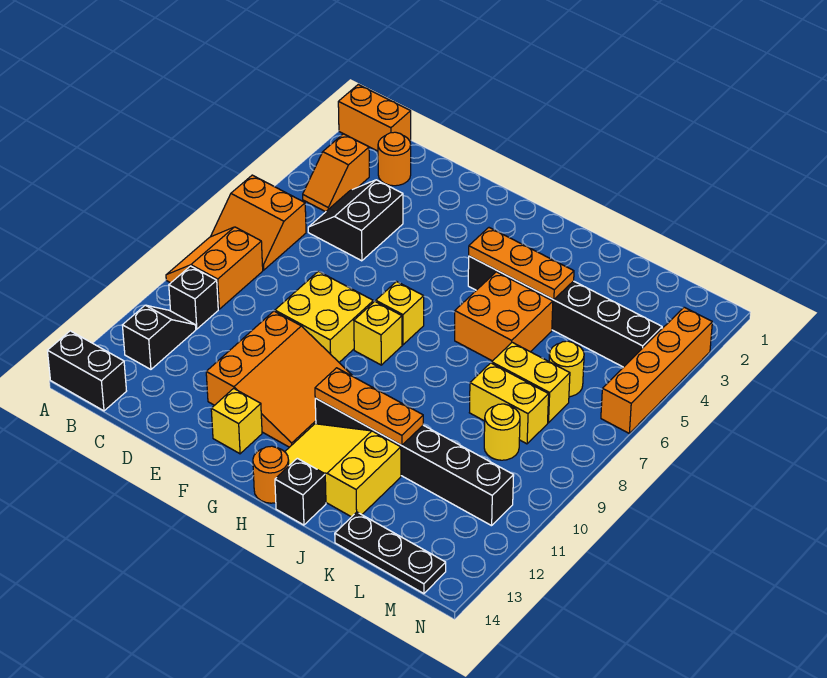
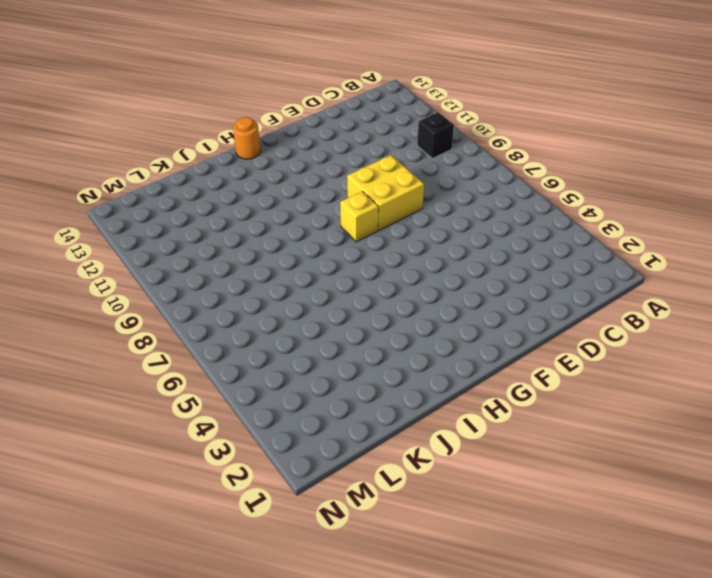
none -> orange brick A1:B1 level 1
none -> orange slope A6:B7 level 1 top 6
none -> orange slope A8:B9 level 1 top B

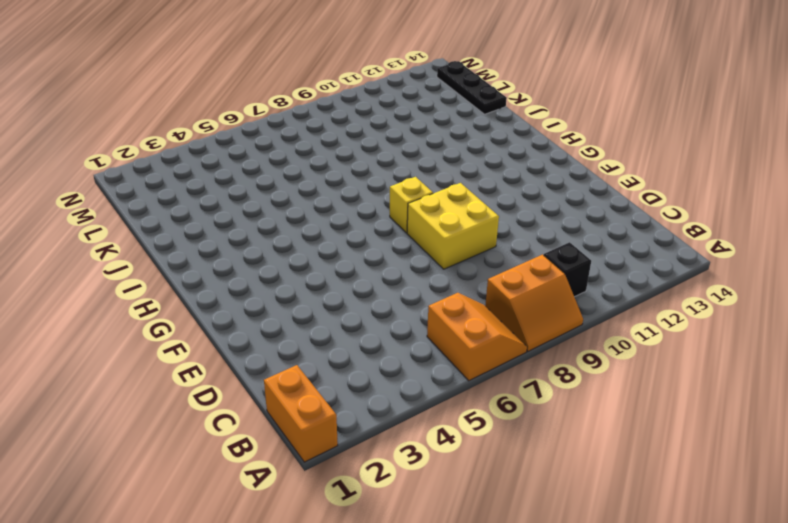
none -> black brick A14:B14 level 1
none -> orange slope B3:B4 level 1 top 3
none -> black slope B11:B12 level 1 top 12

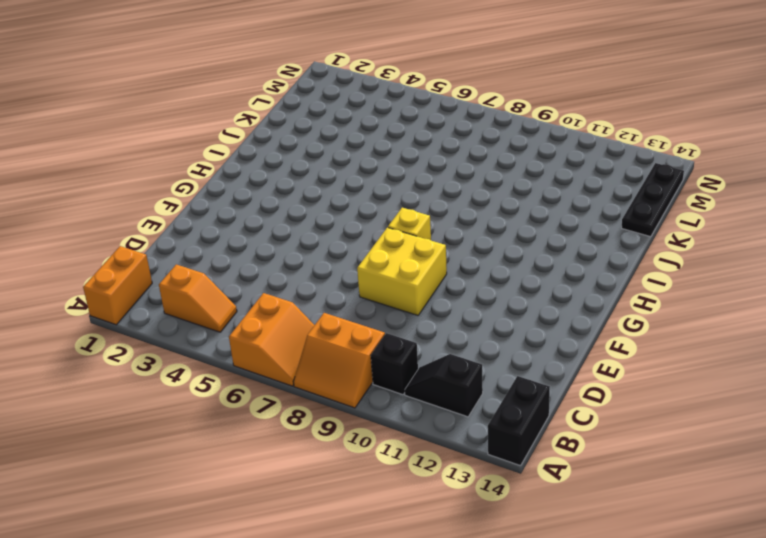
none -> orange round brick C2 level 1
none -> black slope C4:D5 level 1 top D
none -> orange slope E10:G12 level 1 top E

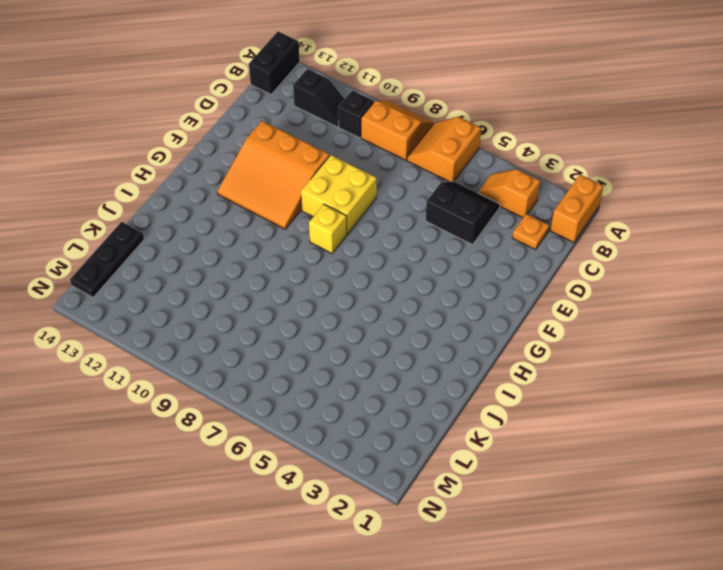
orange plate C2 level 1 -> orange round brick C2 level 1
none -> yellow brick F13 level 1
none -> yellow brick G7 level 1
none -> black brick H4:M4 level 1

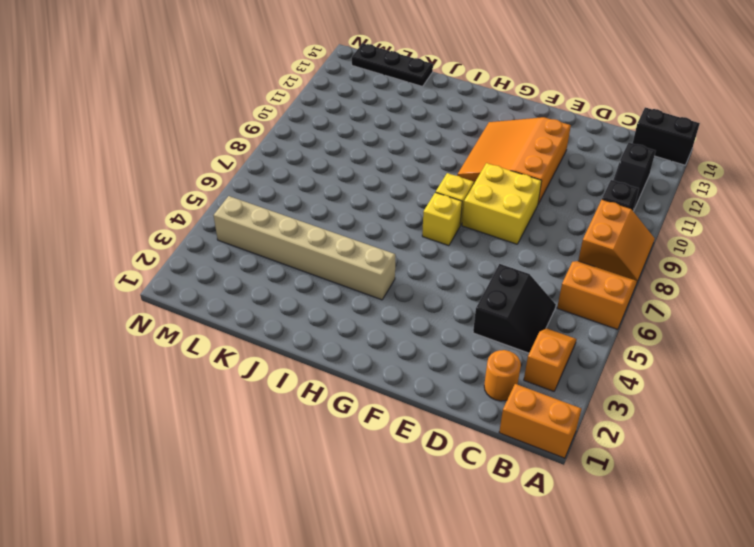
tan brick H4:M4 level 1 -> black brick H4:M4 level 1
none -> yellow brick F13 level 1
none -> black brick H11:M11 level 1
none -> yellow slope H12:J13 level 1 top J

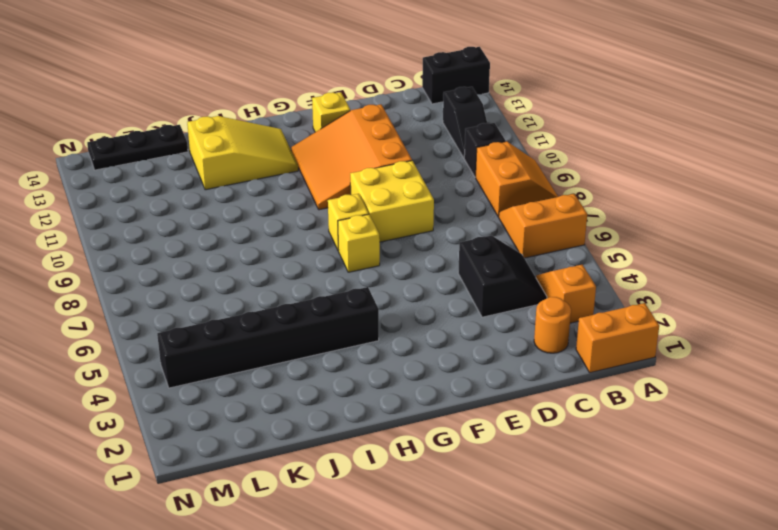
none -> black brick H11:M11 level 1
none -> orange round brick H14 level 1
none -> orange brick I5:J6 level 1

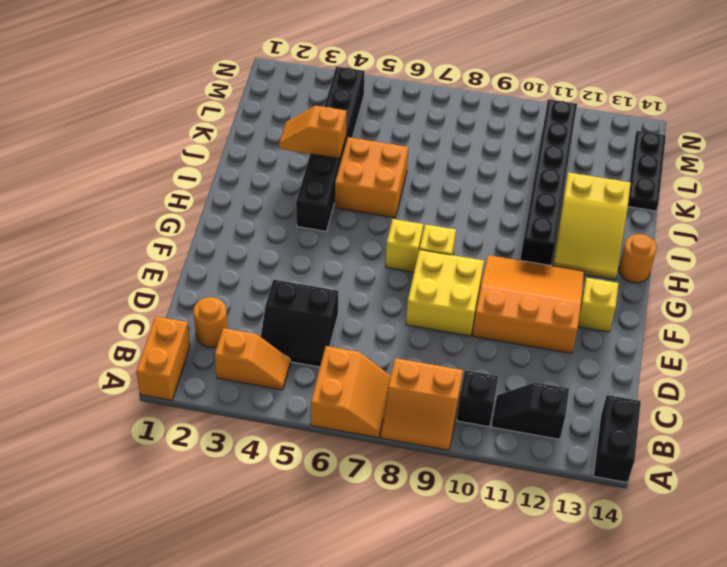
orange slope J3:J4 level 2 top 4 -> orange plate H4:J4 level 2
none -> black brick I14 level 1
none -> yellow brick K7:L7 level 1
none -> yellow brick K8:L8 level 1

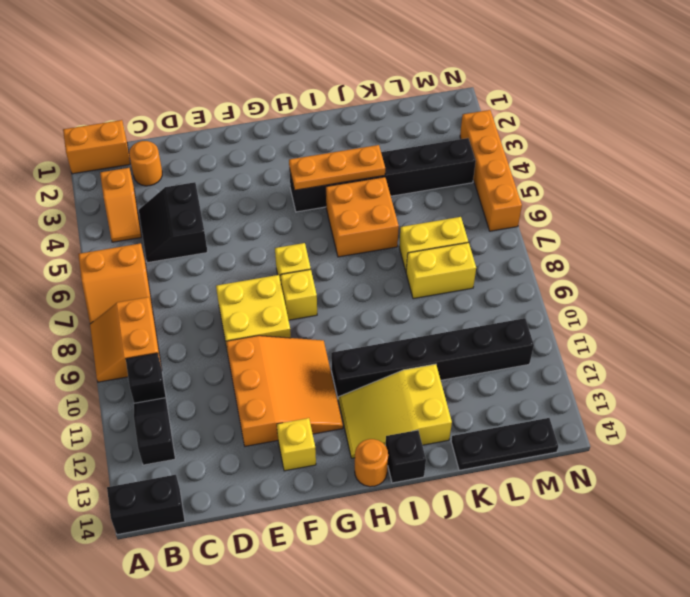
none -> yellow round brick L6 level 1
none -> yellow round brick L9 level 1
none -> orange plate H11:J11 level 2

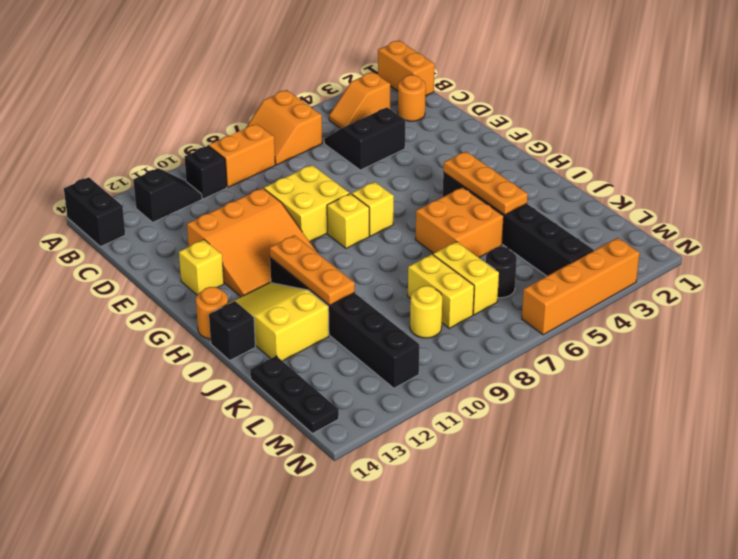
black round brick L6 level 1 -> yellow round brick L6 level 1

